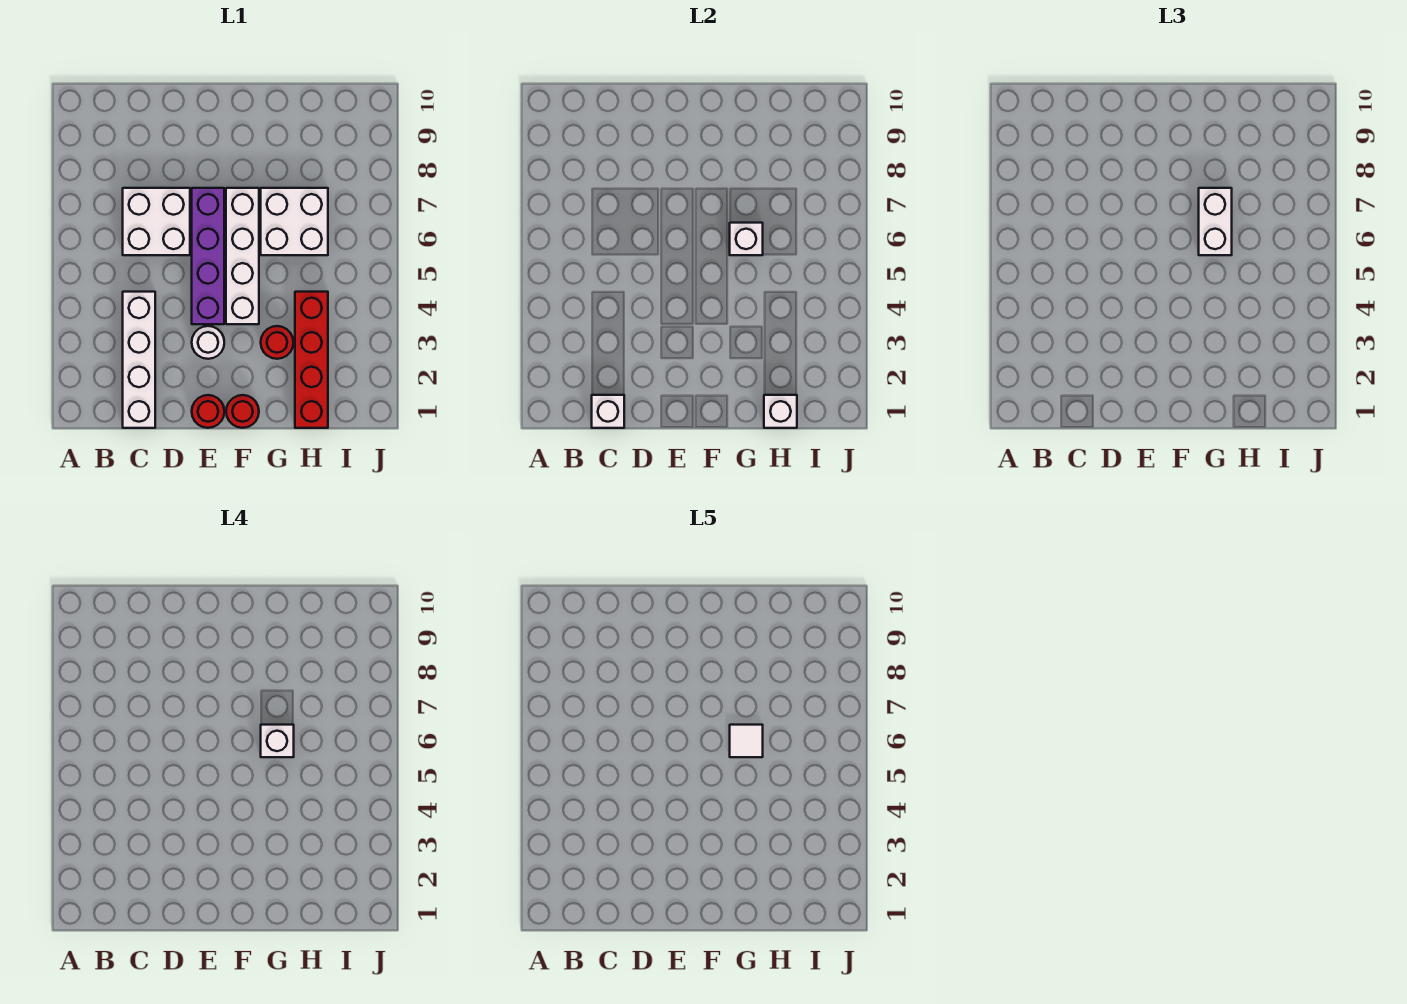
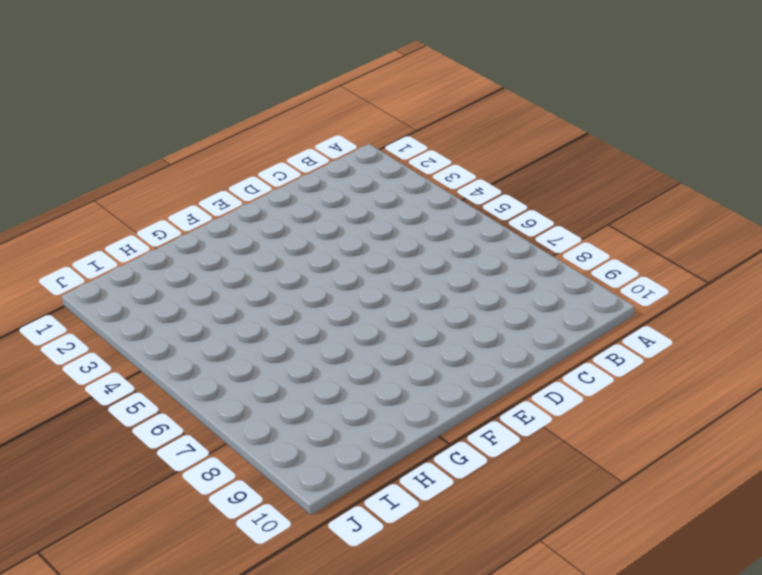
none -> white brick C1:C4 level 1
none -> white brick C6:D7 level 1
none -> red round brick E1 level 1

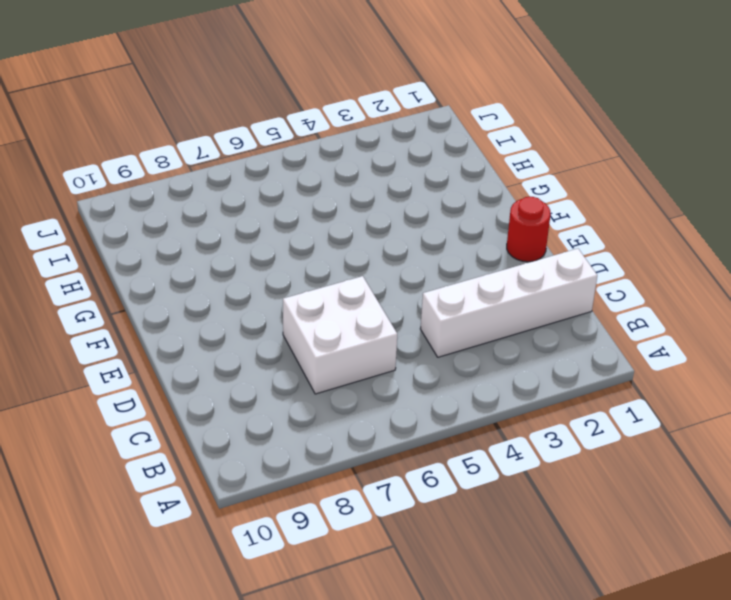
none -> white round brick E3 level 1
none -> purple brick E4:E7 level 1
none -> red round brick F1 level 1

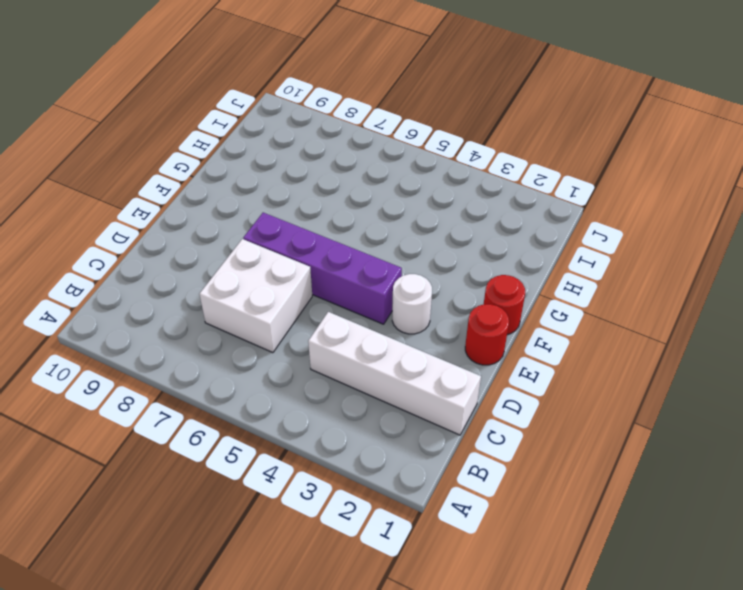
none -> white brick F4:F7 level 1
none -> red round brick G3 level 1
none -> white brick G6:H7 level 1

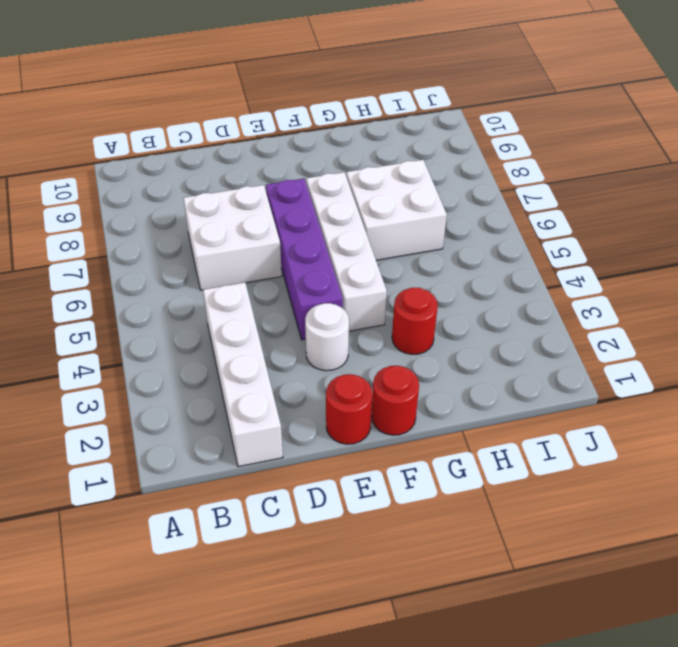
none -> red brick H1:H4 level 1
none -> white brick C1 level 2
none -> white brick G6 level 2

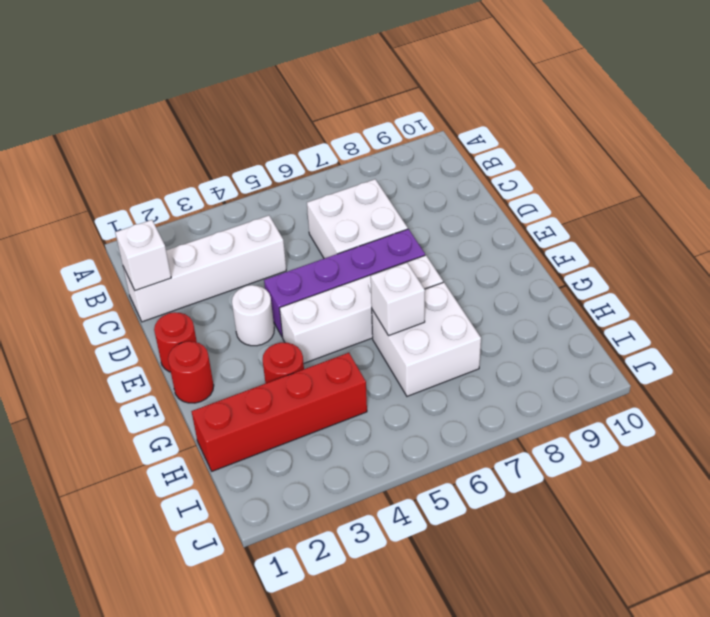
none -> white brick H1 level 2
none -> white brick G6:G7 level 3
none -> white brick G6 level 4

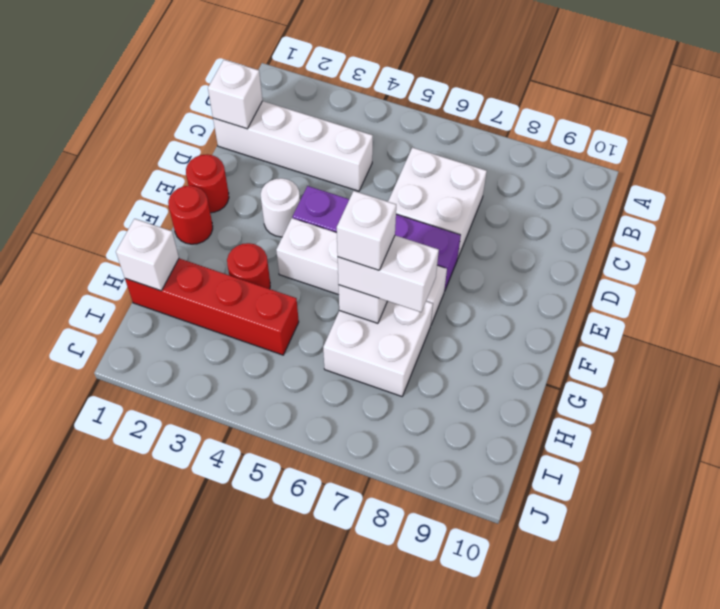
none -> white tile G6 level 5

